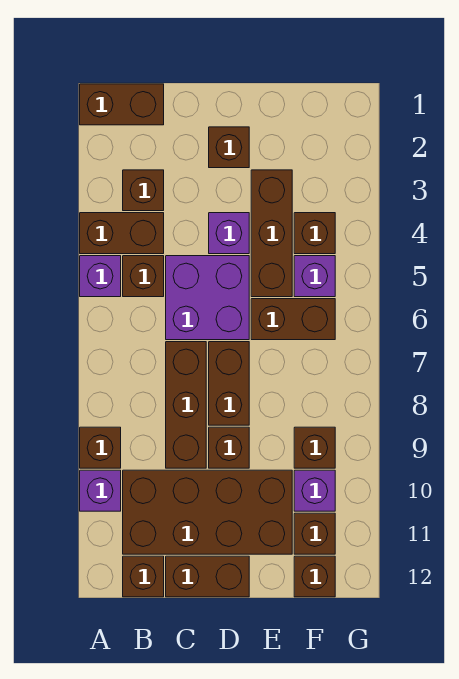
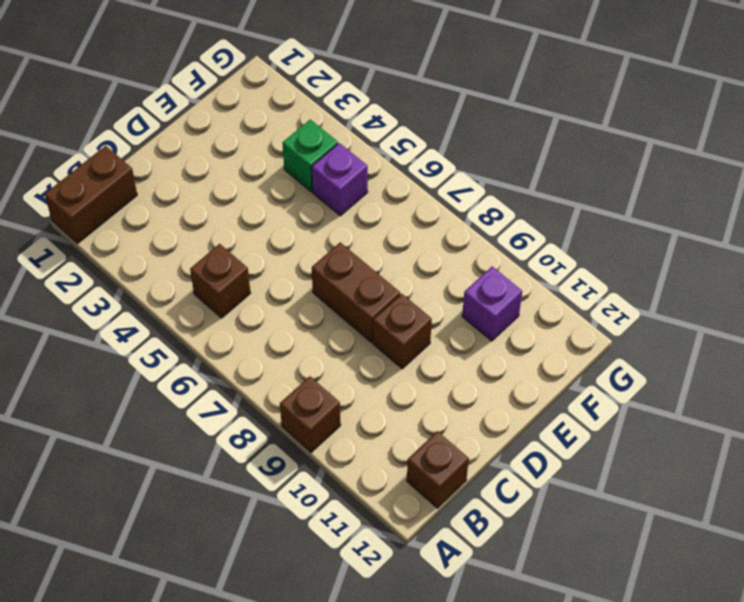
green brick F4 level 1 -> brown brick F4 level 1
none -> brown brick A4:B4 level 1
none -> purple brick A5 level 1
none -> purple brick A10 level 1

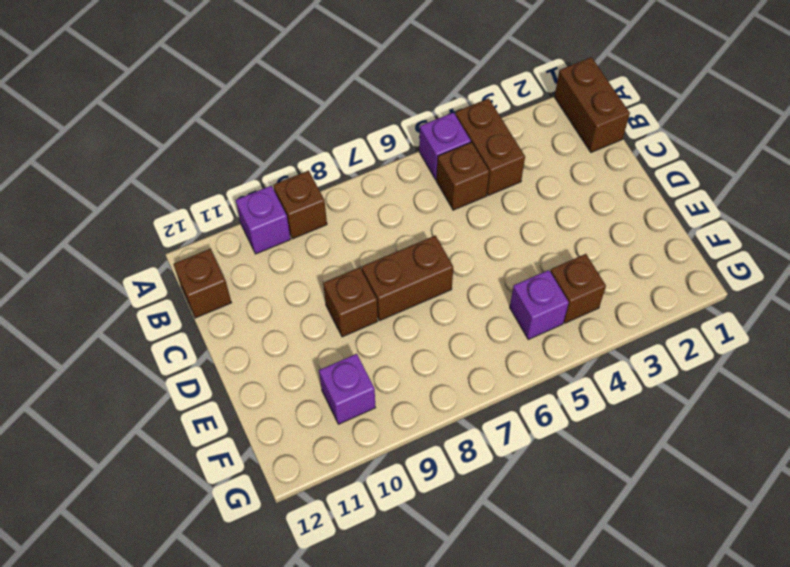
none -> brown brick B3 level 1
none -> brown brick B10:E11 level 1
none -> purple brick C5:D6 level 1

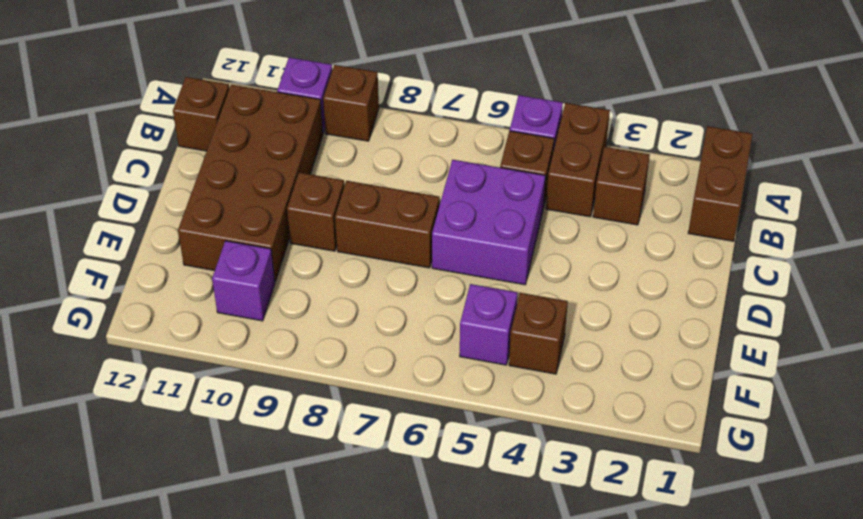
none -> brown brick C7:C9 level 1
none -> brown brick C12:D12 level 1
none -> brown brick D2 level 1

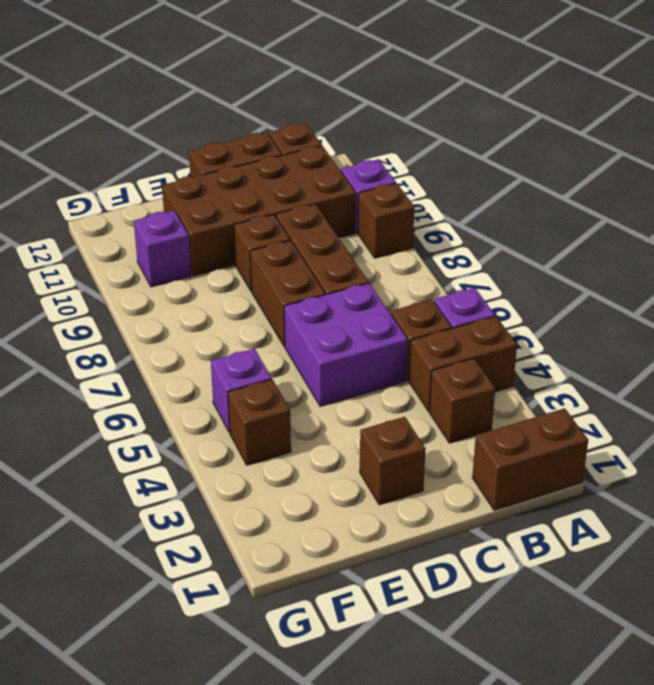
none -> purple brick D4 level 1
none -> brown brick E3:E5 level 1
none -> brown brick E6:F6 level 1

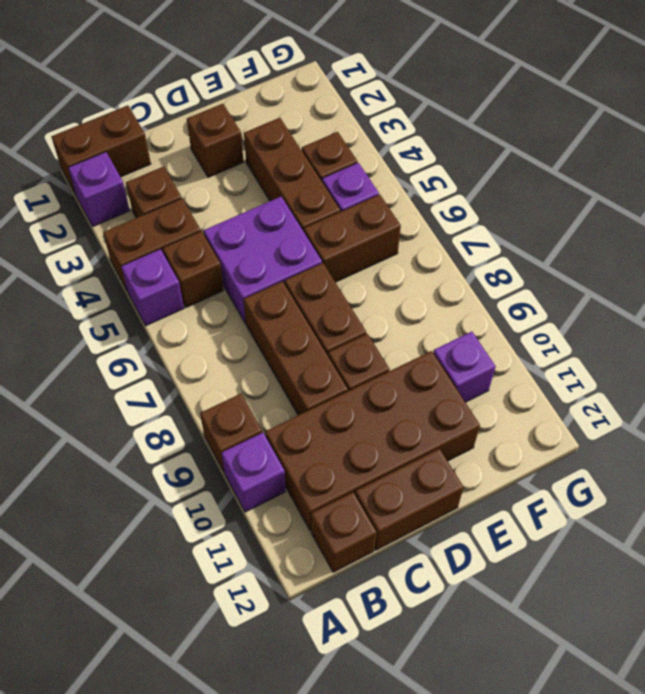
purple brick A2 level 1 -> purple brick D4 level 1
none -> brown brick F9 level 1
none -> brown brick F11 level 1
none -> brown brick F12 level 1

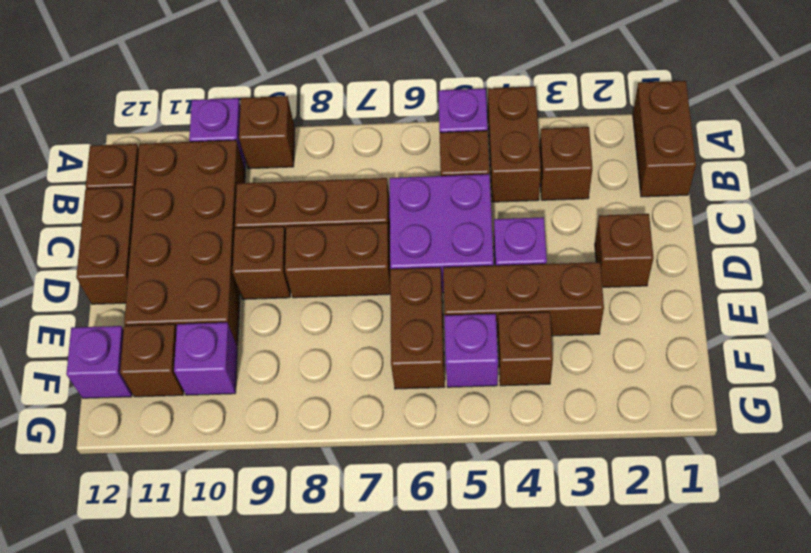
purple brick F12 level 1 -> brown brick F12 level 1
none -> brown brick F9 level 1

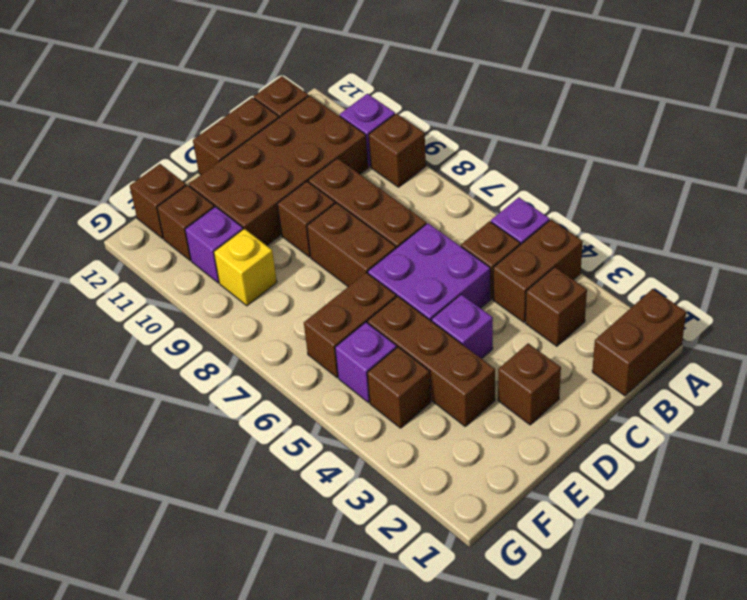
yellow brick F9 level 1 -> brown brick F9 level 1

